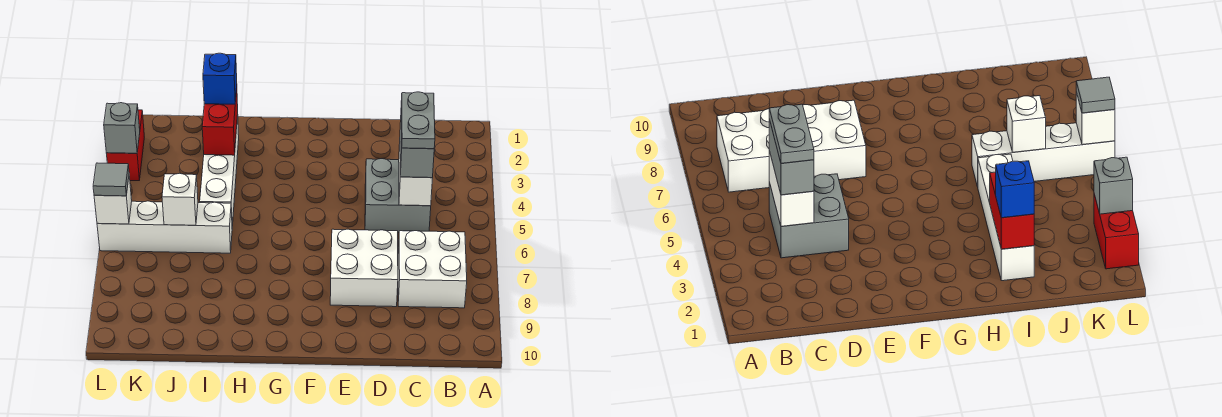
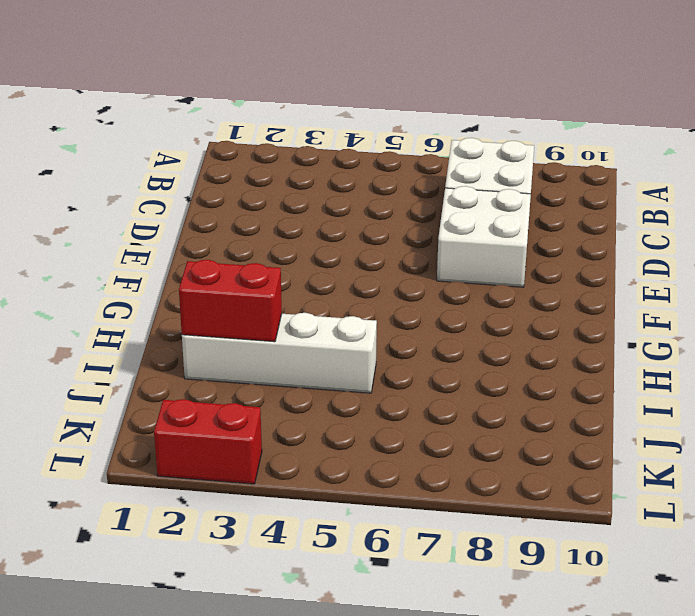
none -> grey brick C4:D5 level 1
none -> white brick I6:L6 level 1
none -> white brick C4:C5 level 2

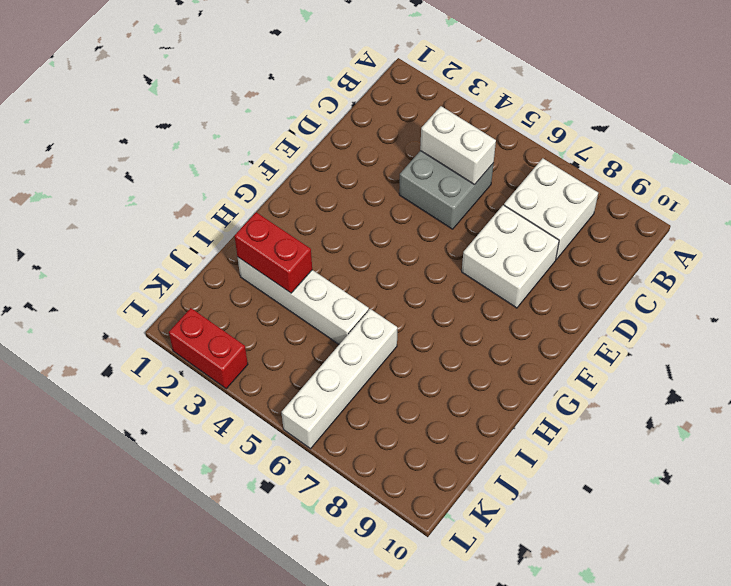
none -> white brick J6 level 2
none -> grey brick L3 level 2
none -> white brick L6 level 2

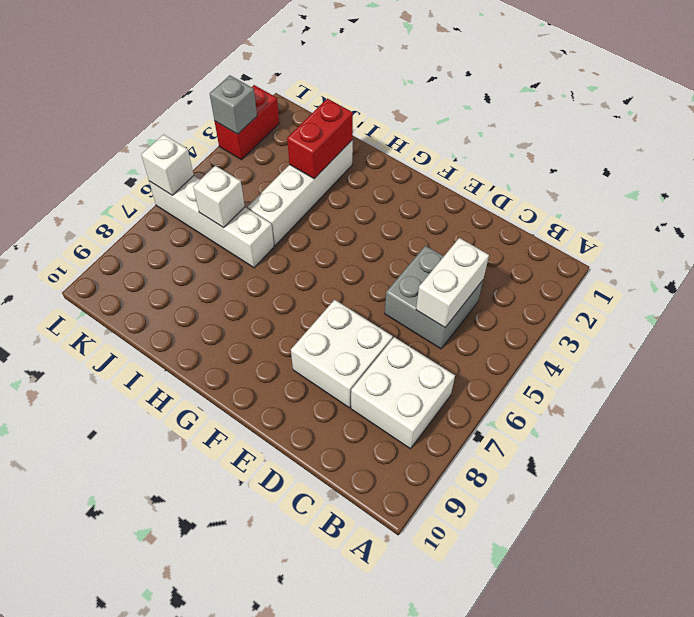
none -> grey brick C4:C5 level 3
none -> blue brick I2 level 3
none -> grey tile L6 level 3

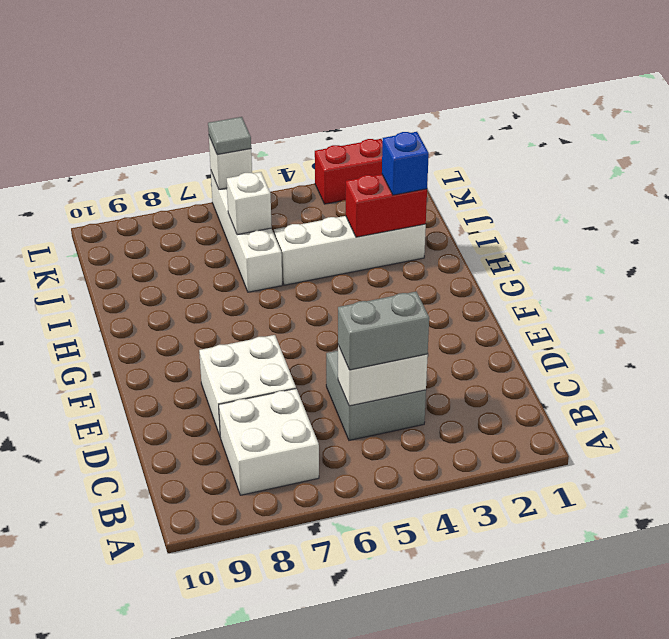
none -> grey brick L3 level 2
none -> grey plate C4:C5 level 4

